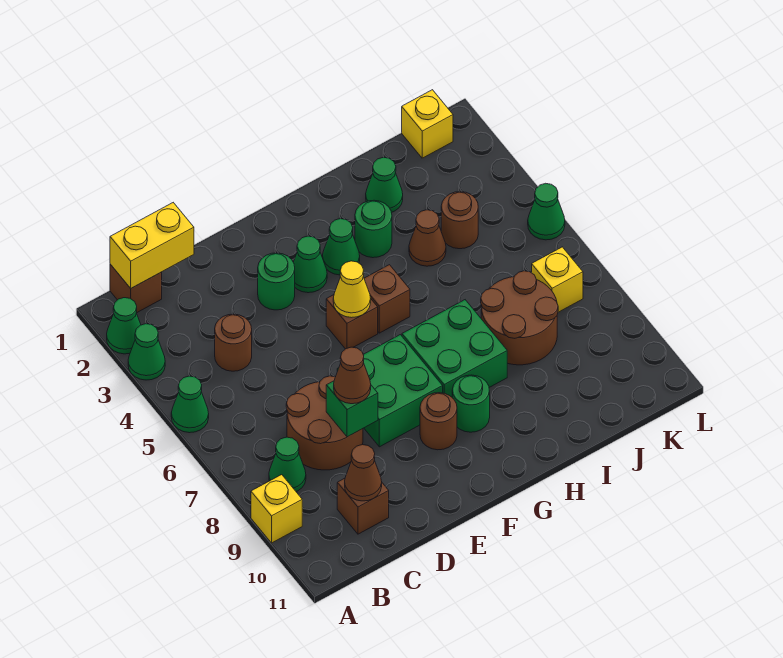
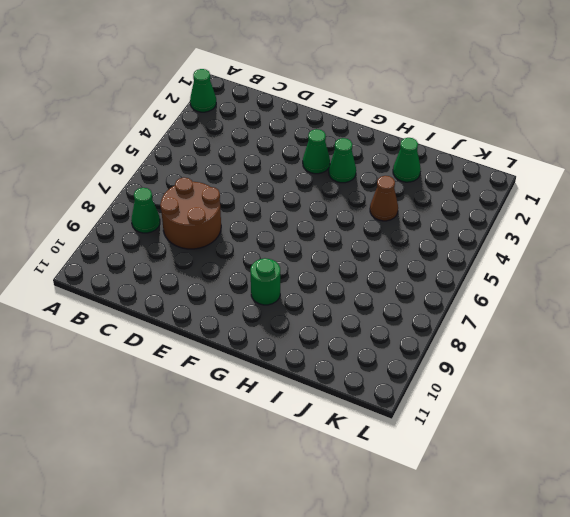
none -> green cone A3 level 1
none -> green cone A5 level 1
none -> yellow brick A9 level 1
none -> brown brick B1 level 1

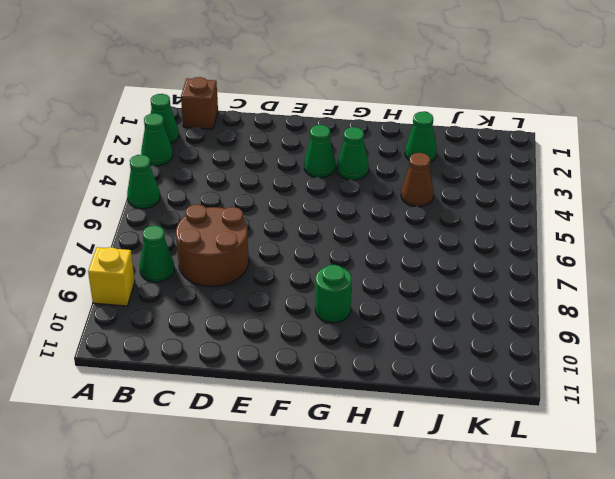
none -> brown round brick C4 level 1
none -> brown brick C10 level 1
none -> green round brick E3 level 1
none -> green brick E7:F8 level 1

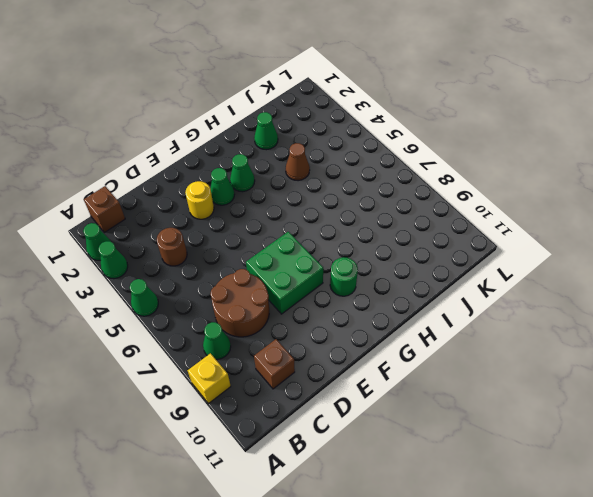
yellow round brick E3 level 1 -> green round brick E3 level 1
none -> brown brick F5 level 1
none -> brown round brick F9 level 1
none -> brown brick G5 level 1
none -> green brick G7:H8 level 1

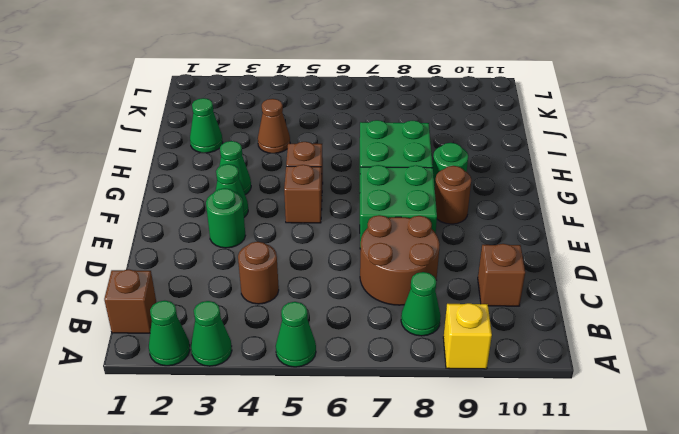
none -> green round brick H3 level 1
none -> brown round brick I7:J8 level 1
none -> brown round brick J4 level 1
none -> yellow brick K1 level 1

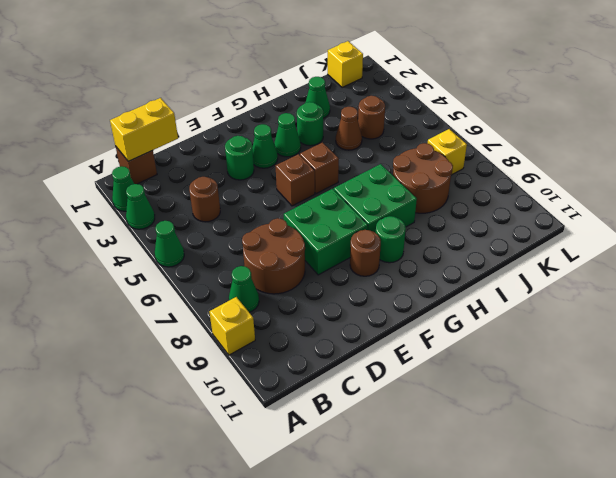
none -> brown brick C10 level 1
none -> green cone L5 level 1
none -> brown cone C10 level 2
none -> green brick D8 level 2

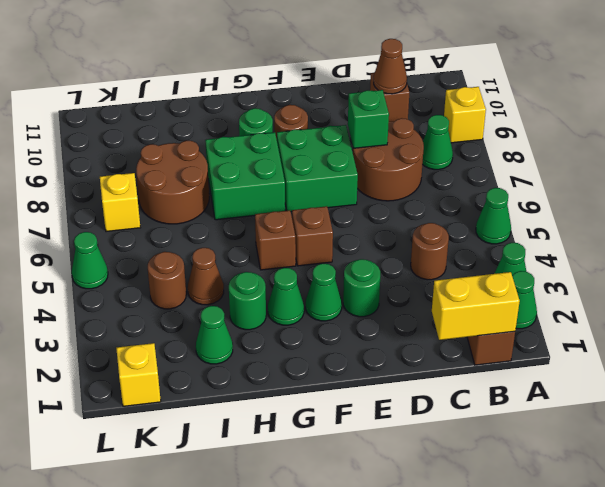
none -> yellow cone F5 level 2
none -> brown cone D8 level 3

